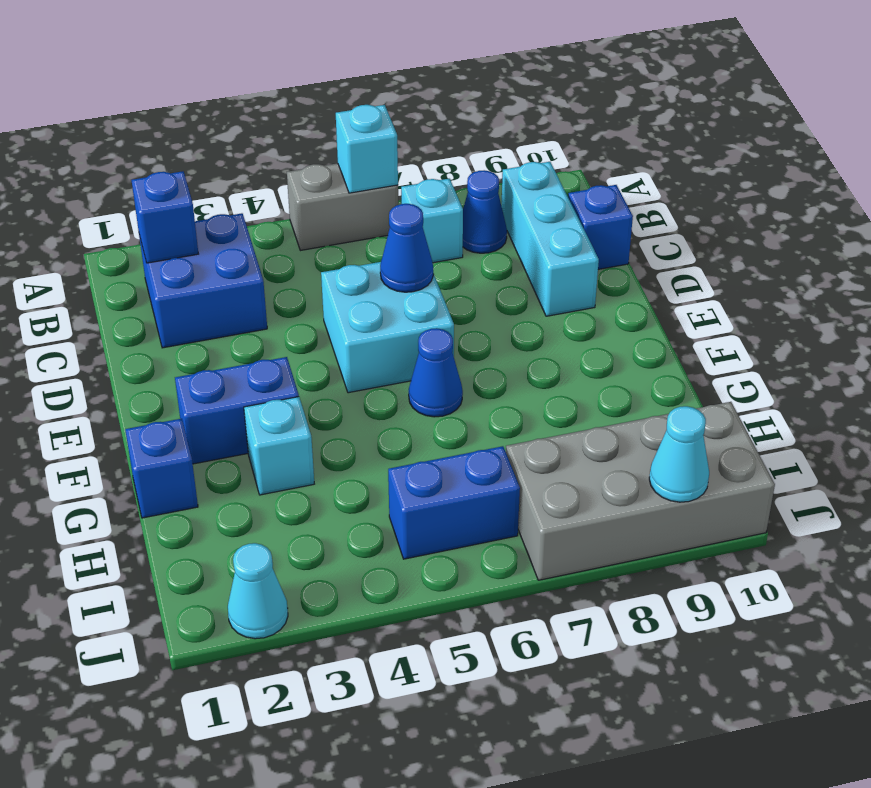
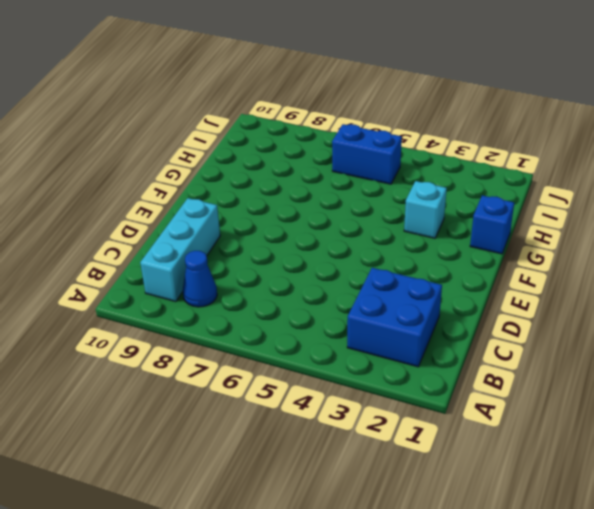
none -> grey brick A5:A6 level 1
none -> cyan brick B7 level 1
none -> blue brick C10 level 1

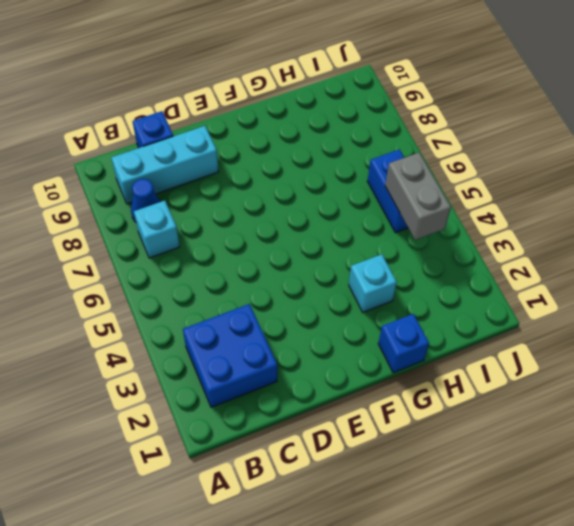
grey brick I4:I5 level 2 -> grey brick A5:A6 level 1
none -> cyan brick D5:E6 level 1
none -> blue brick F2:F3 level 1
none -> blue cone F6 level 1

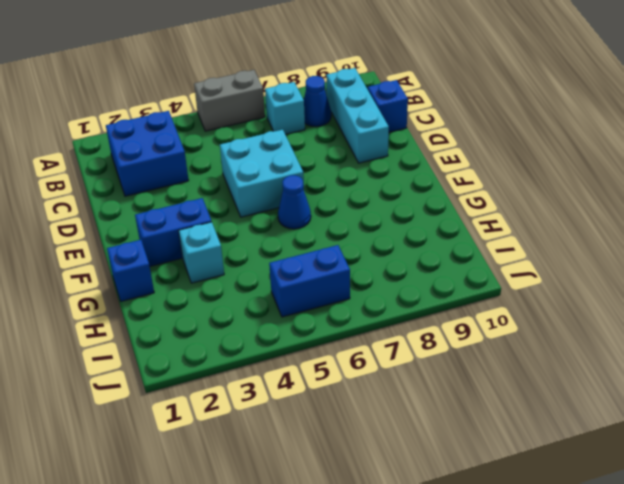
none -> grey brick I7:J10 level 1
none -> cyan cone J2 level 1
none -> cyan brick A6 level 2

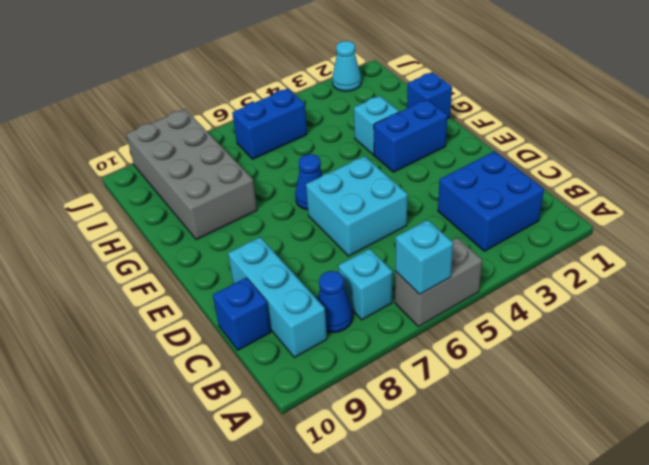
grey brick G8:J9 level 1 -> grey brick I7:J10 level 1
none -> blue brick B2 level 2
none -> blue cone D6 level 2
none -> cyan cone J9 level 2

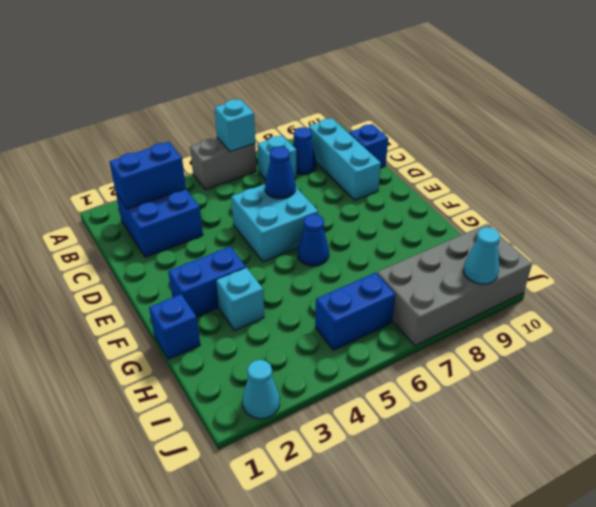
blue brick B2:B3 level 2 -> blue brick B2 level 2

